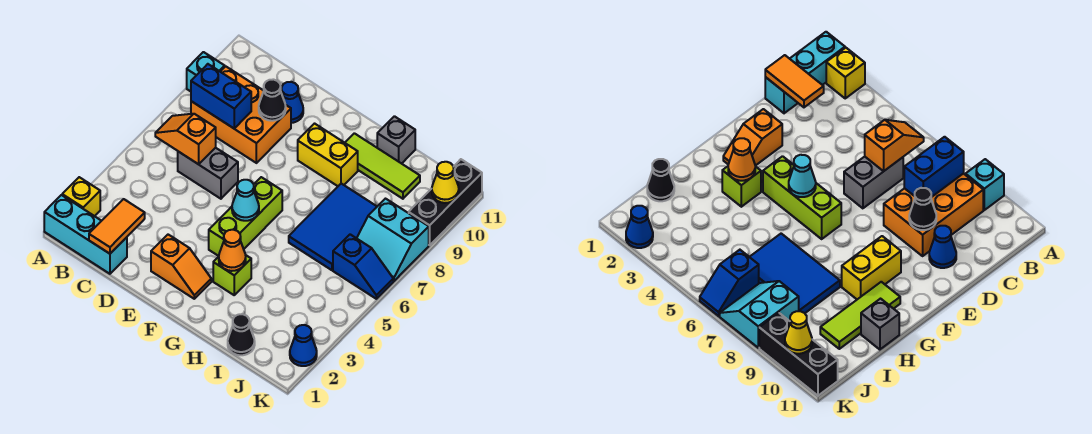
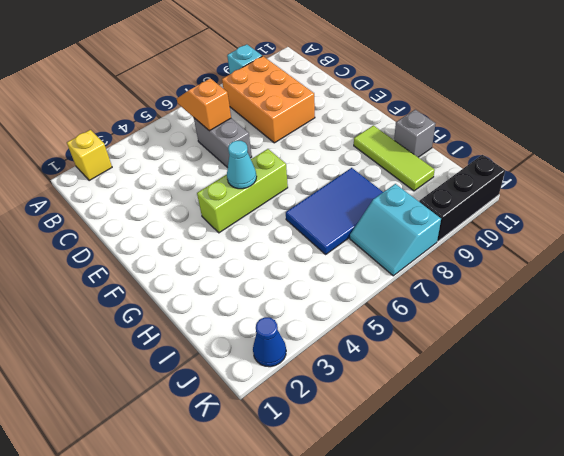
none -> cyan brick A1:C1 level 1
none -> blue cone D10 level 1
none -> orange slope E2:F2 level 1 top E

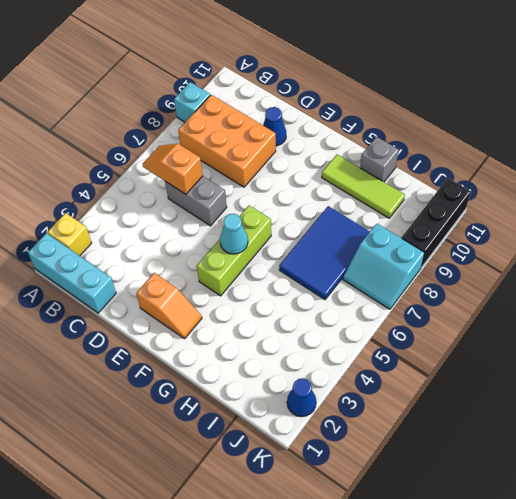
none -> yellow brick F9:G9 level 1
none -> lime brick G3 level 1
none -> black cone I1 level 1

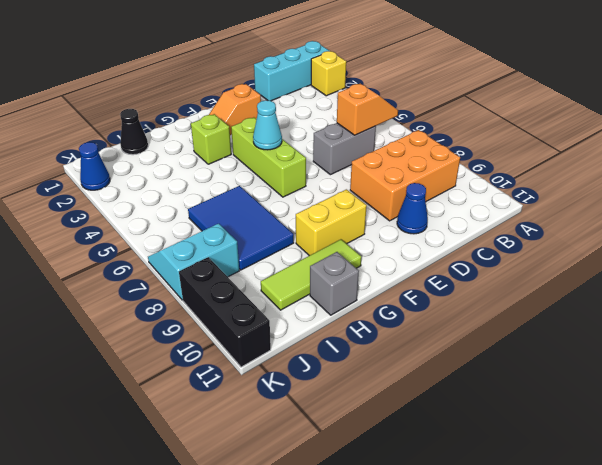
none -> cyan brick A9 level 1
none -> blue slope J6:K6 level 1 top J
none -> blue brick B8:C8 level 2

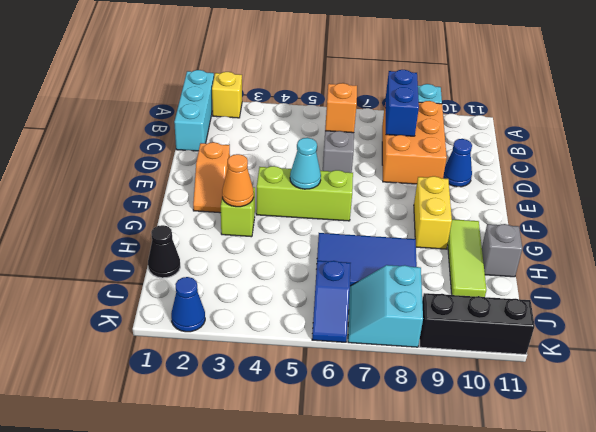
none -> orange tile C1:C2 level 2
none -> black cone D9 level 2
none -> yellow cone K10 level 2

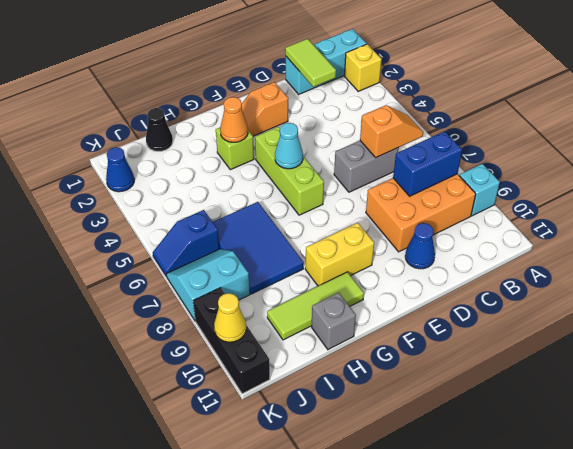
lime tile C1:C2 level 2 -> orange tile C1:C2 level 2
none -> black cone D9 level 2

